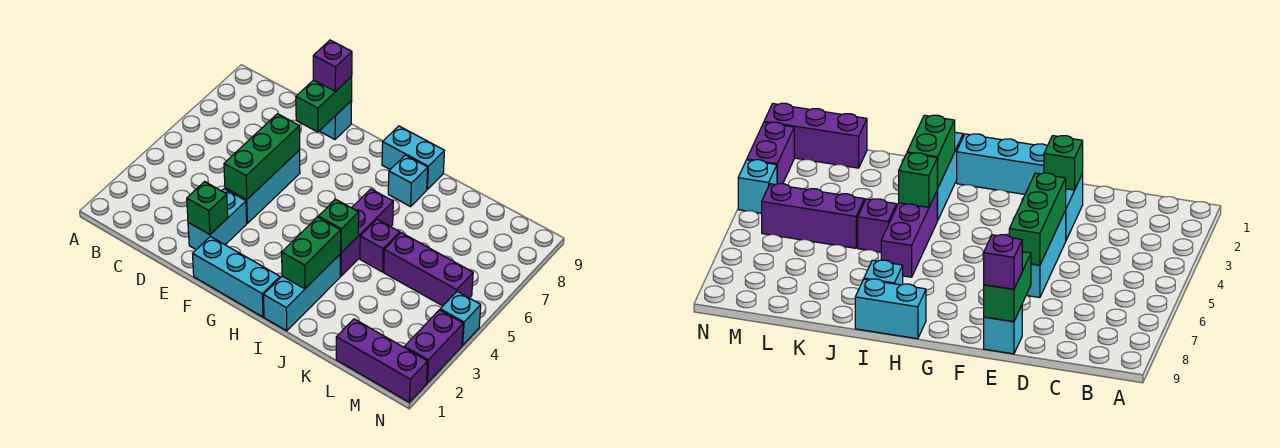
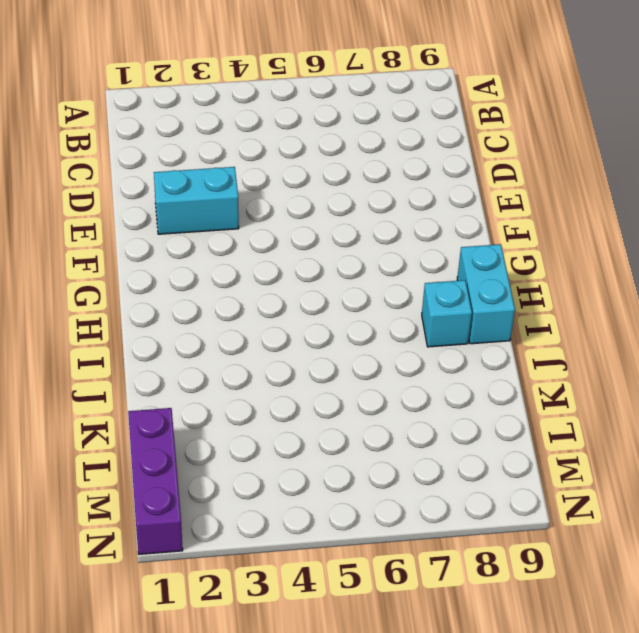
none -> cyan brick E4:E6 level 1
none -> cyan brick E9 level 1
none -> cyan brick F1:H1 level 1

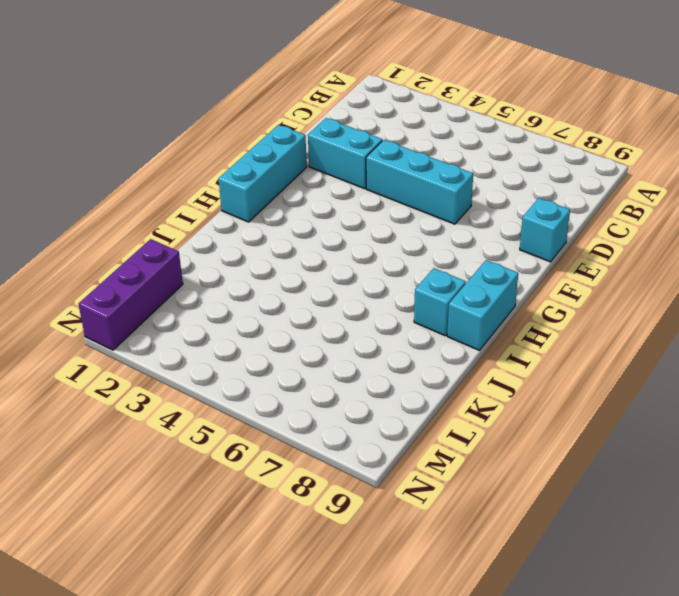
none -> cyan brick I1:I3 level 1
none -> purple brick I4:I6 level 1
none -> purple brick J5 level 1

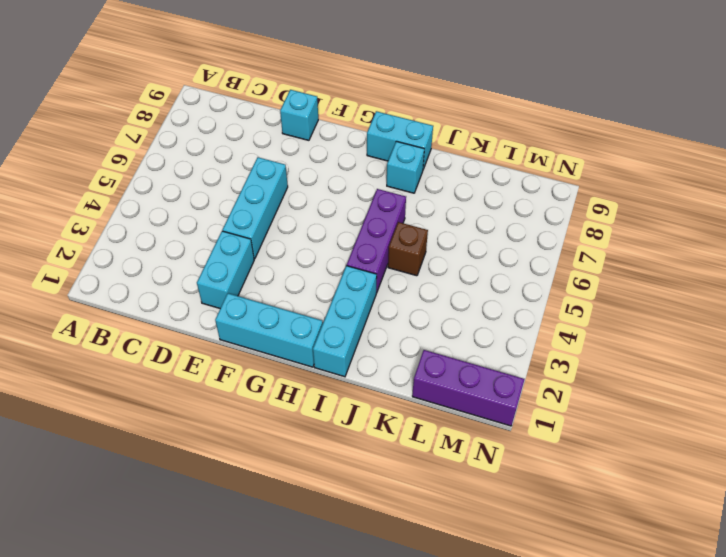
brown brick J5 level 1 -> purple brick J5 level 1
none -> purple brick K5:M5 level 1
none -> purple brick N2:N3 level 1
none -> cyan brick N4 level 1

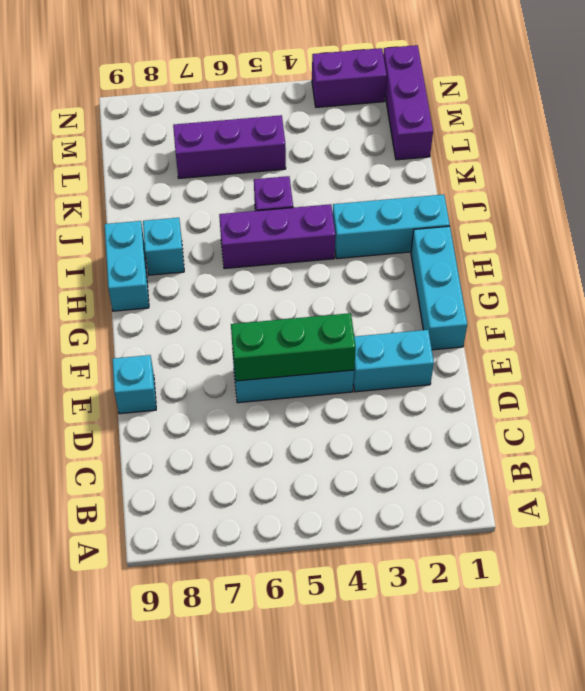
purple brick L5:L7 level 1 -> purple brick K5:M5 level 1
none -> cyan brick N4 level 1
none -> green brick E2 level 2
none -> green brick E8:E9 level 2

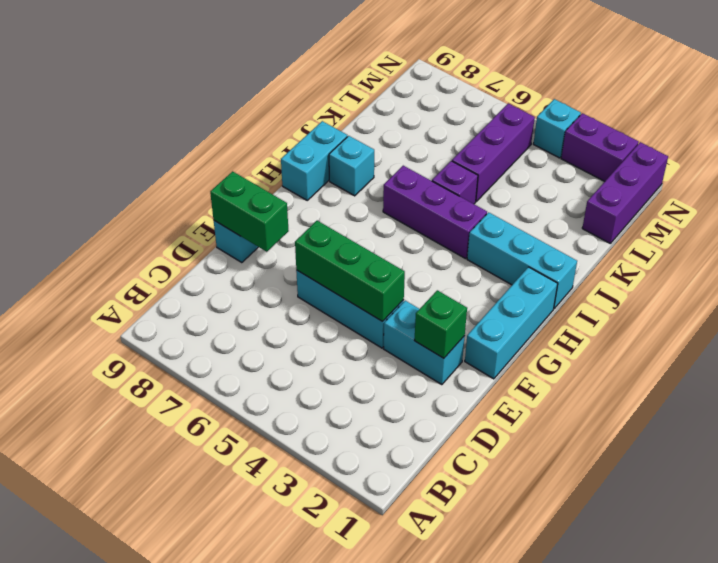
none -> green brick I2:I3 level 2
none -> green brick I4 level 2
none -> purple brick E9 level 3

